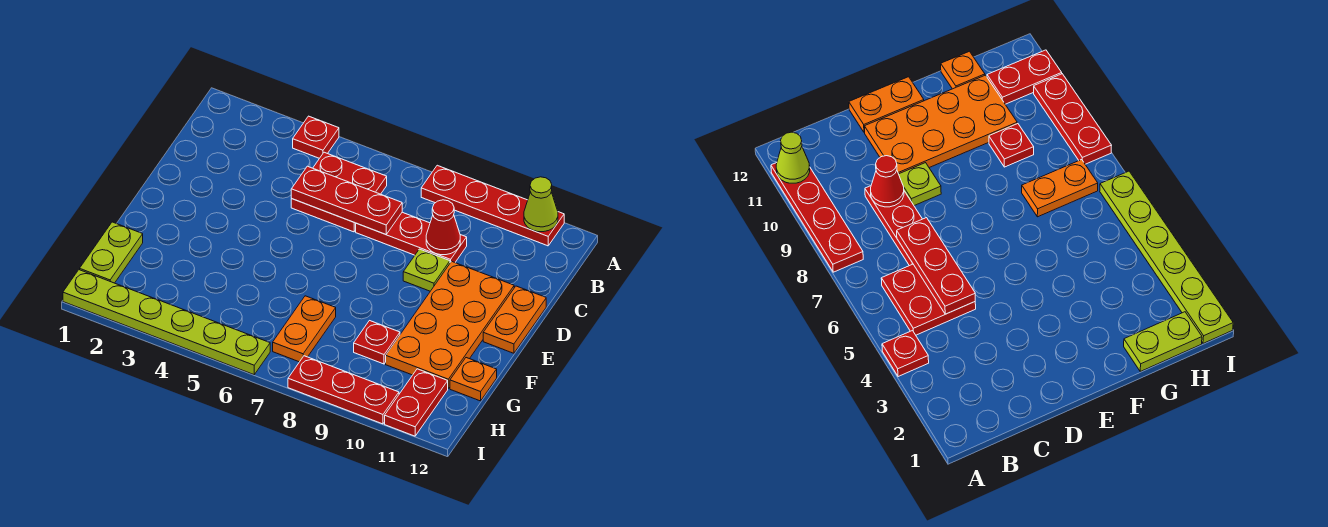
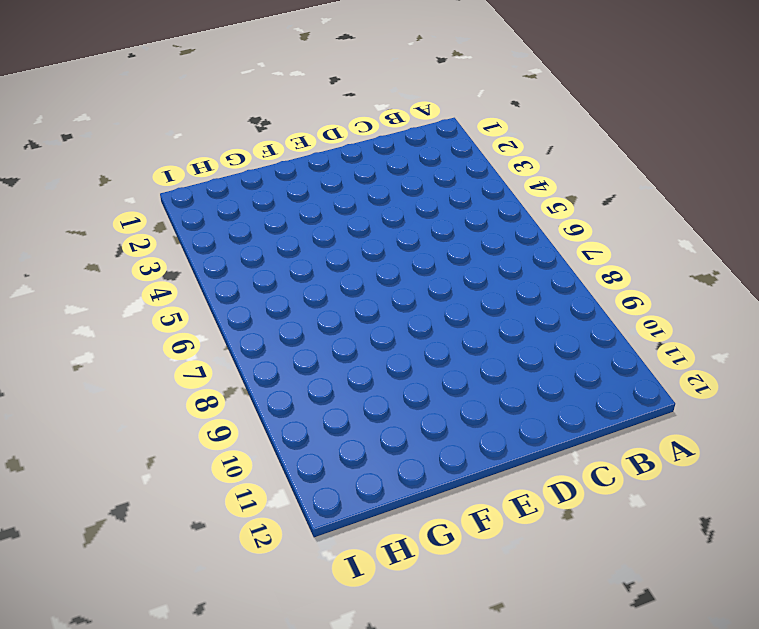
none -> red plate A4 level 1
none -> red plate A8:A11 level 1
none -> red plate B5:C6 level 1

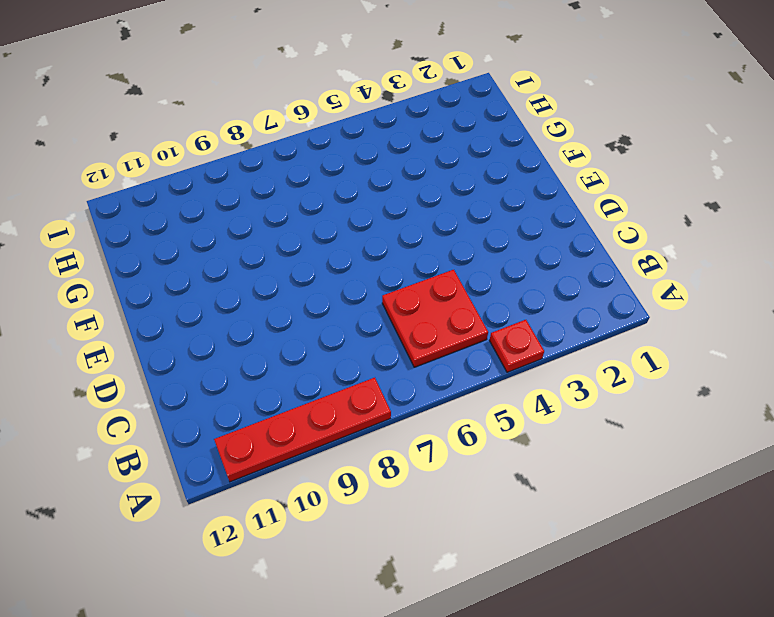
none -> red plate C7:C9 level 1
none -> lime plate D9 level 1
none -> orange plate D10:G11 level 1

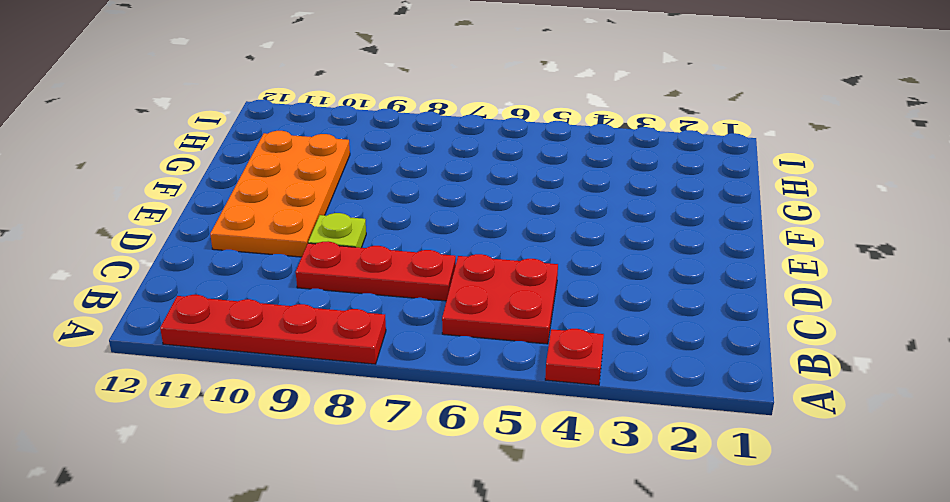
none -> orange plate D12:E12 level 1
none -> lime plate G1:H1 level 1
none -> orange plate G7:H7 level 1

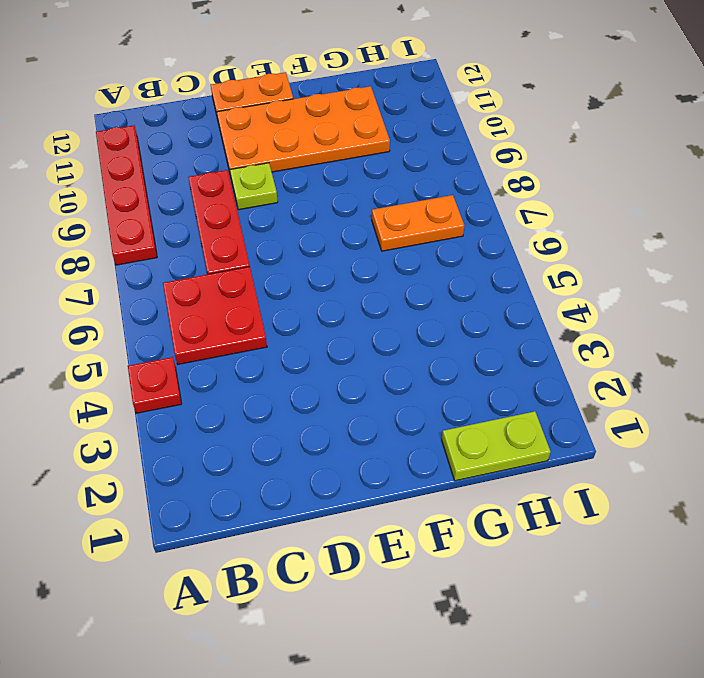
none -> red plate G9 level 1
none -> orange plate G12 level 1
none -> red plate H11:I11 level 1

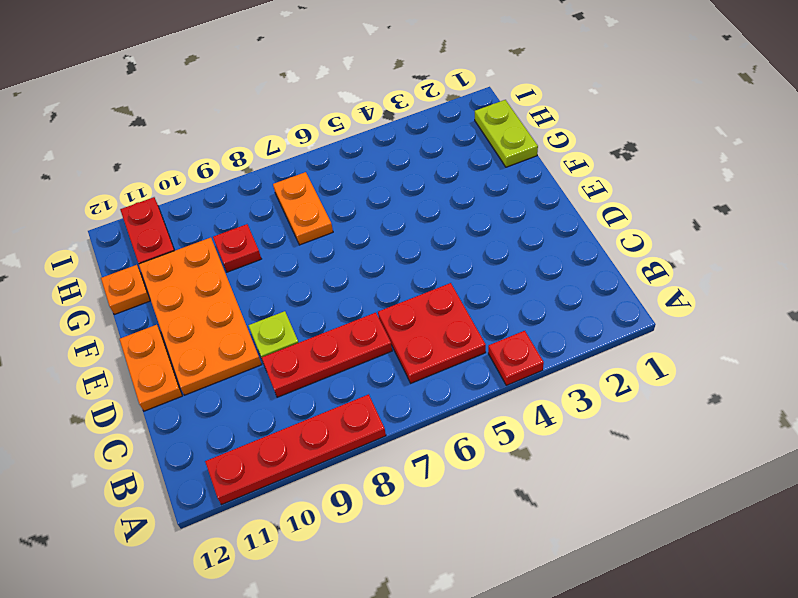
none -> lime plate I1:I6 level 1
none -> red plate I8:I10 level 1
none -> lime cone A11 level 2

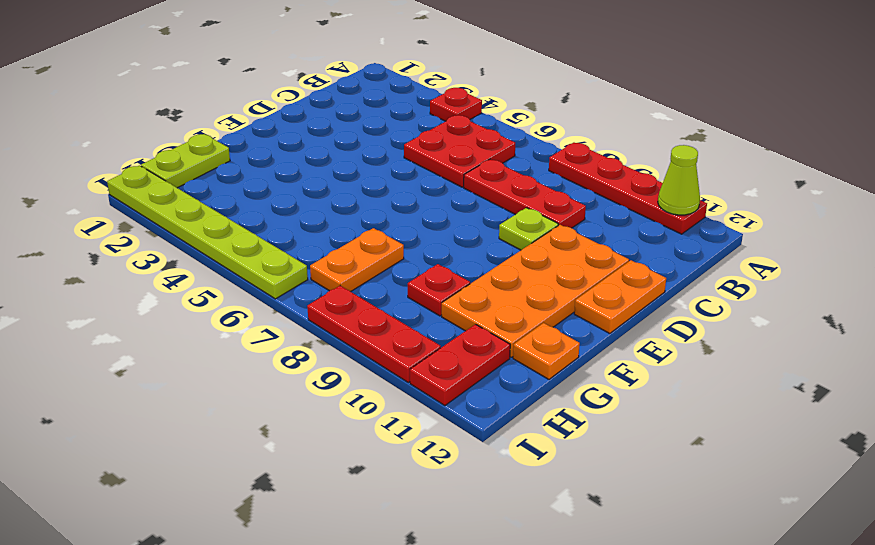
none -> red plate C5:C7 level 2
none -> red cone C9 level 2

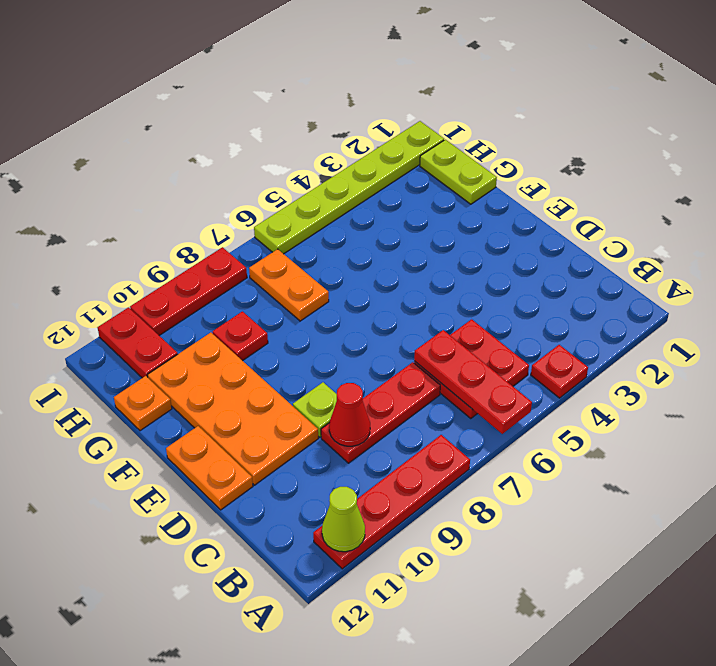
red plate A6:C6 level 2 -> red plate C5:C7 level 2

